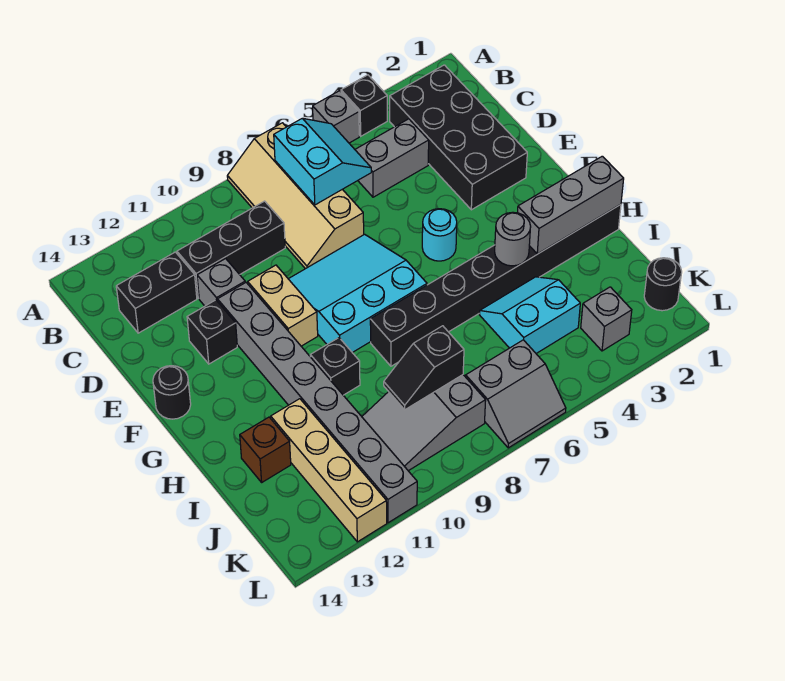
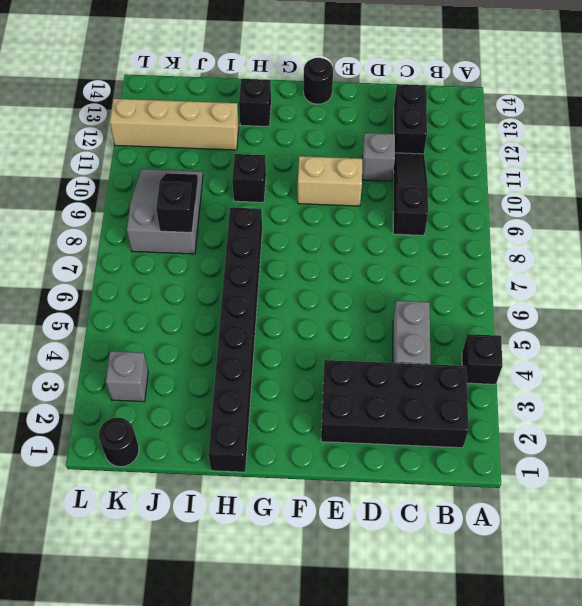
black slope C9:C11 level 1 top 9 -> black brick C9:C11 level 1
black brick H13 level 1 -> black brick E12 level 1
none -> grey brick A5 level 1
none -> tan slope A7:D8 level 1 top 7
none -> cyan slope E7:G9 level 1 top G

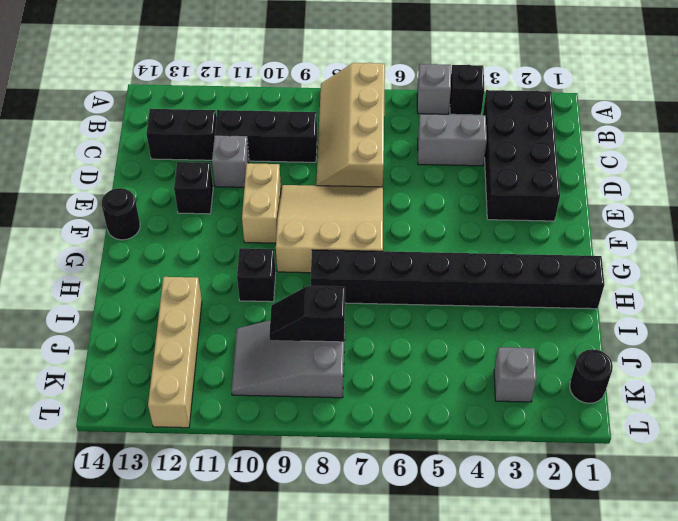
tan slope E7:G9 level 1 top G -> cyan slope E7:G9 level 1 top G
none -> grey brick E11:L11 level 1
none -> cyan round brick F5 level 1
none -> cyan slope I4:J5 level 1 top J

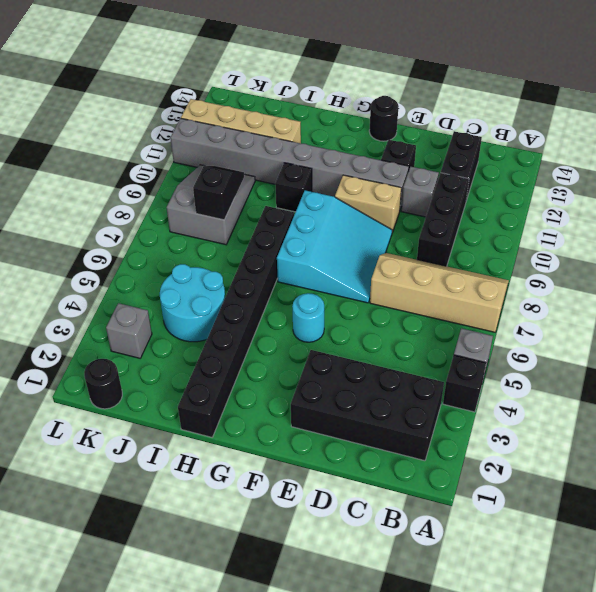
cyan round brick I4:J5 level 1 -> cyan slope I4:J5 level 1 top J
none -> grey brick C4:C5 level 1
none -> brown brick I13 level 1
none -> grey slope K6:L7 level 1 top K

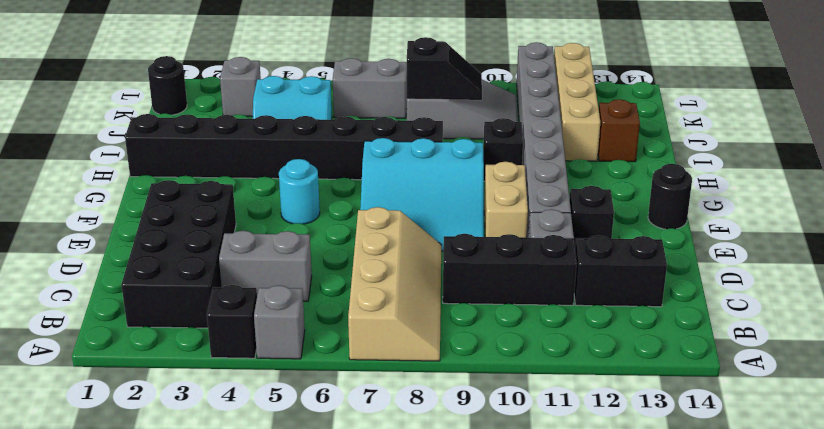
none -> cyan slope B6:C7 level 2 top 7
none -> grey brick H1:H3 level 2
none -> grey round brick H4 level 2

